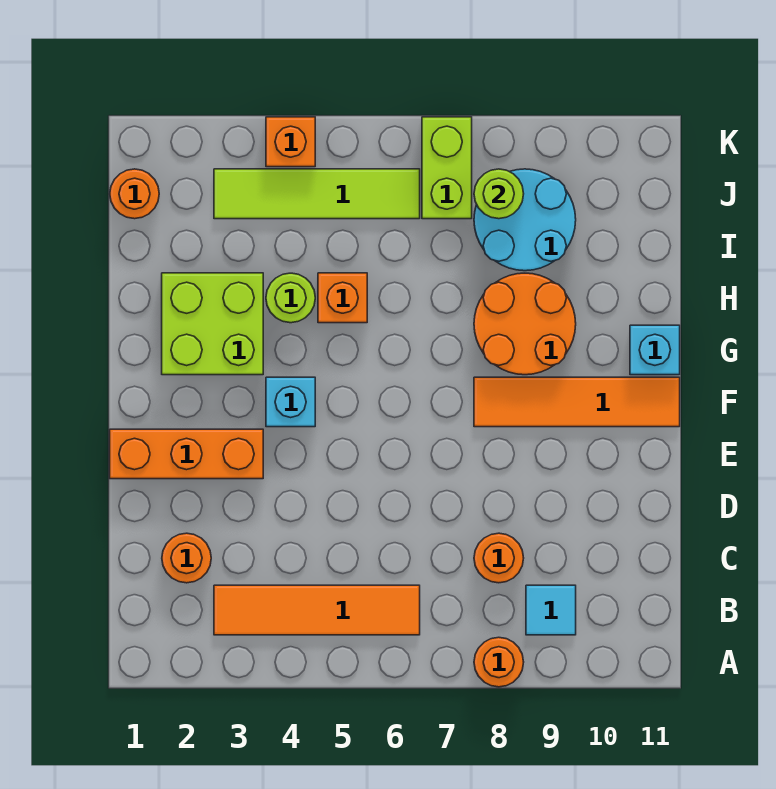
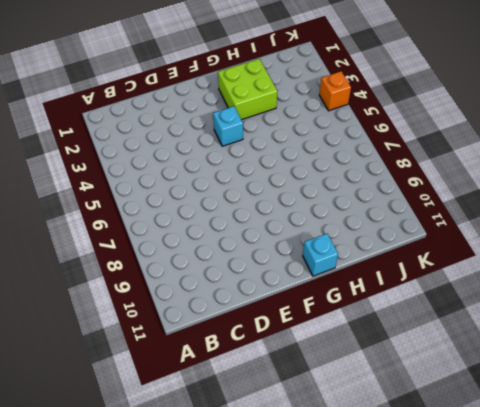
none -> orange round brick A8 level 1
none -> orange tile B3:B6 level 1
none -> cyan tile B9 level 1

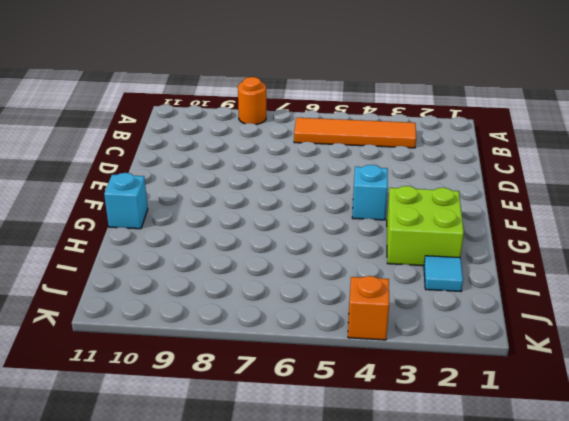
cyan tile I2 level 1 -> cyan tile B9 level 1
none -> orange round brick C2 level 1
none -> orange round brick C8 level 1
none -> orange brick E1:E3 level 1

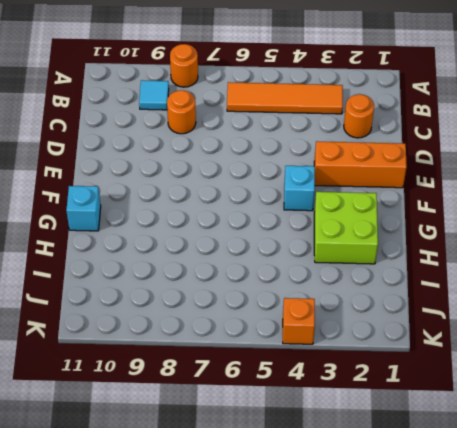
none -> orange tile F8:F11 level 1
none -> orange round brick G8:H9 level 1
none -> lime round brick H4 level 1

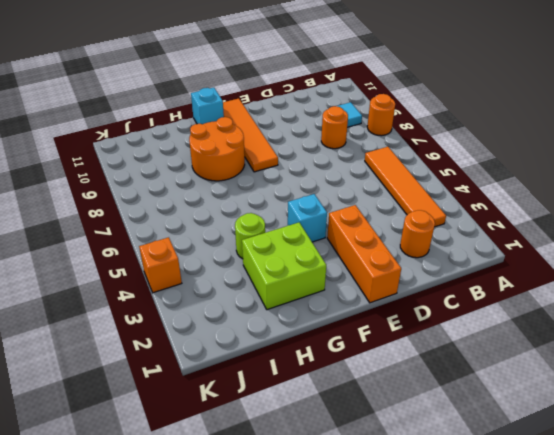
none -> orange brick H5 level 1
none -> cyan round brick I8:J9 level 1
none -> orange round brick J1 level 1

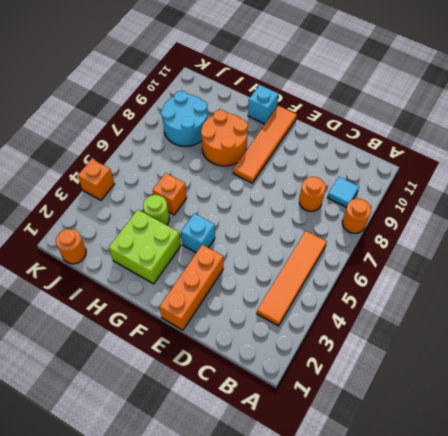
none -> orange round brick C2 level 1
none -> lime tile J3:J6 level 1
none -> lime brick J7:K7 level 1

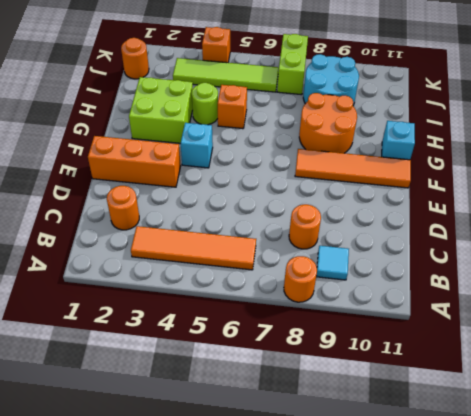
none -> lime round brick J8 level 2

